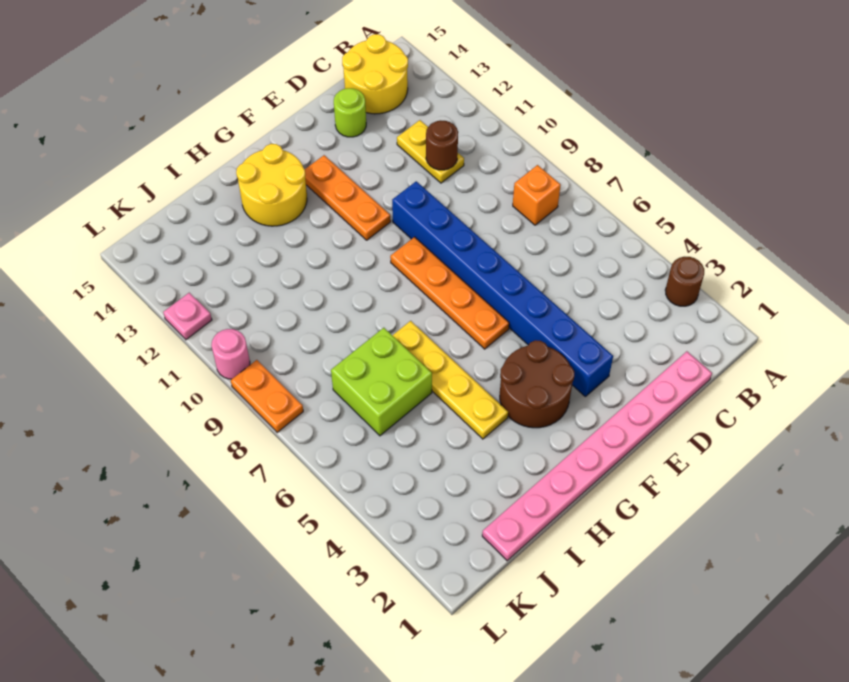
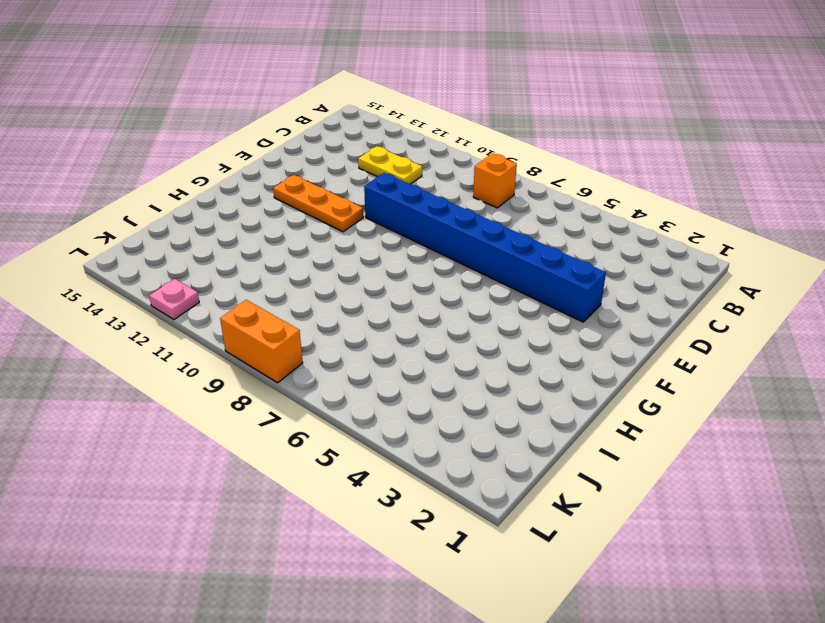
orange brick L8:L9 level 1 -> orange plate L8:L9 level 1
none -> brown round brick A3 level 1
none -> yellow round brick B14:C15 level 1
none -> pink plate C1:J1 level 1

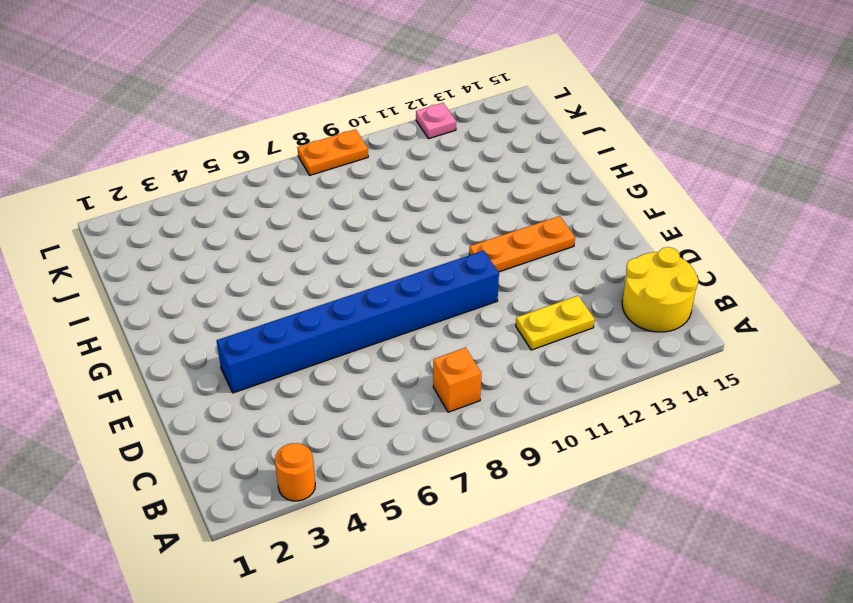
orange round brick A3 level 1 -> brown round brick A3 level 1
none -> pink plate C1:J1 level 1
none -> lime round brick D14 level 1
none -> brown round brick F3:G4 level 1

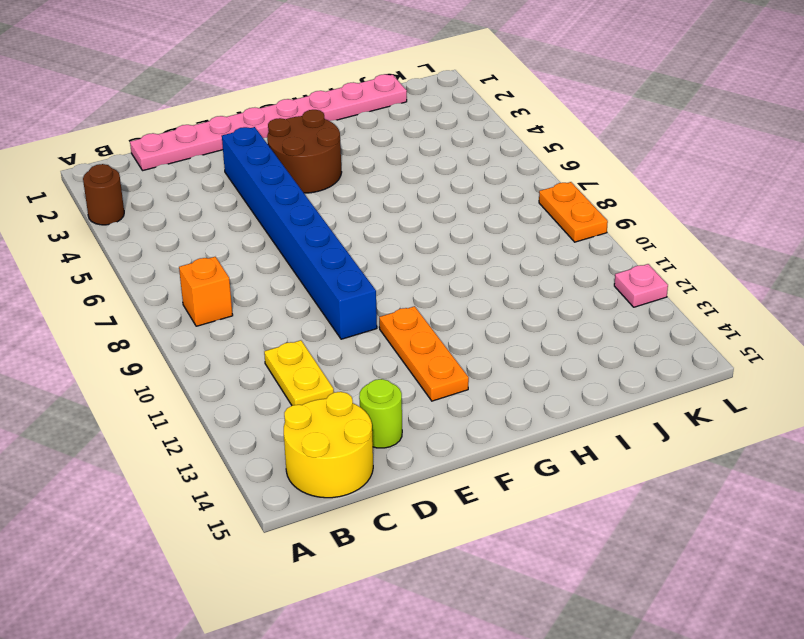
none -> orange plate F6:F9 level 1
none -> yellow round brick G13:H14 level 1
none -> yellow plate H4:H7 level 1

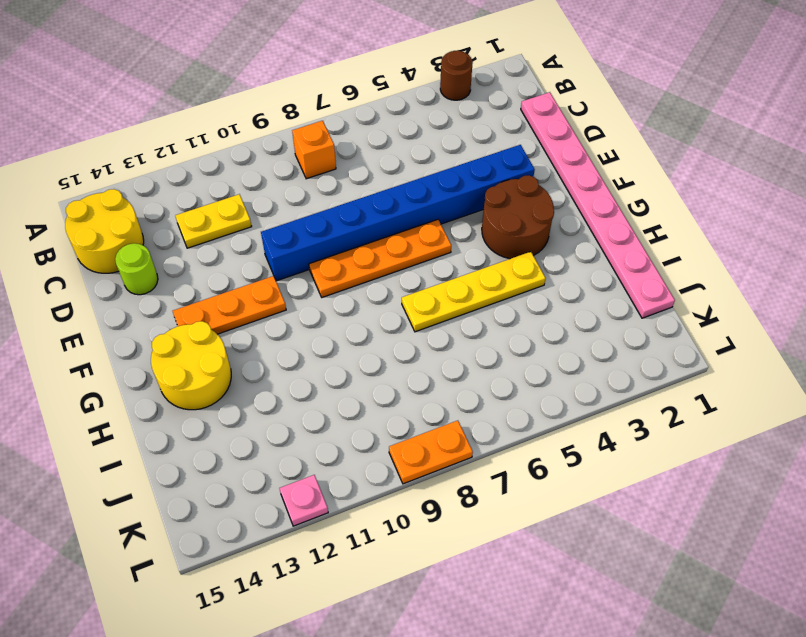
none -> lime brick I6:J7 level 1
none -> pink round brick L10 level 1
none -> brown round brick C11 level 2

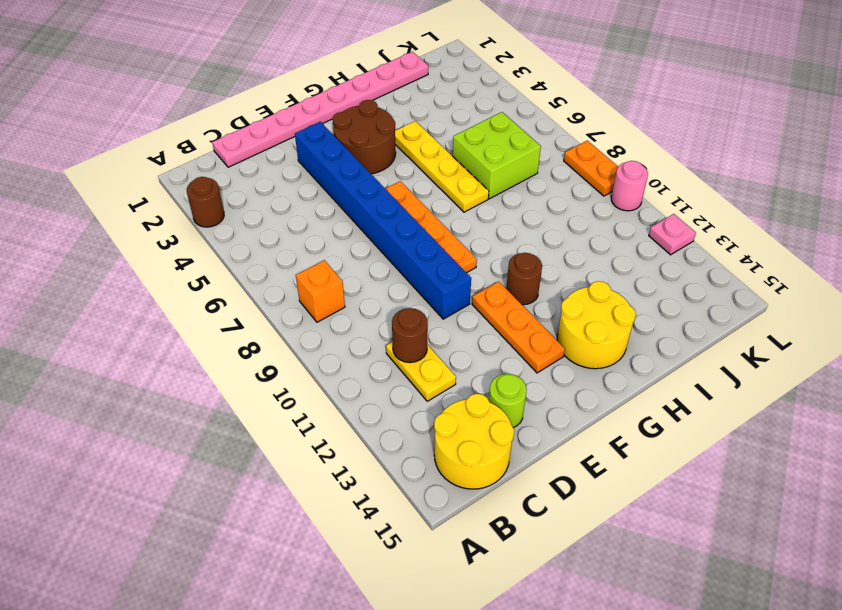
brown round brick G11 level 1 -> none

